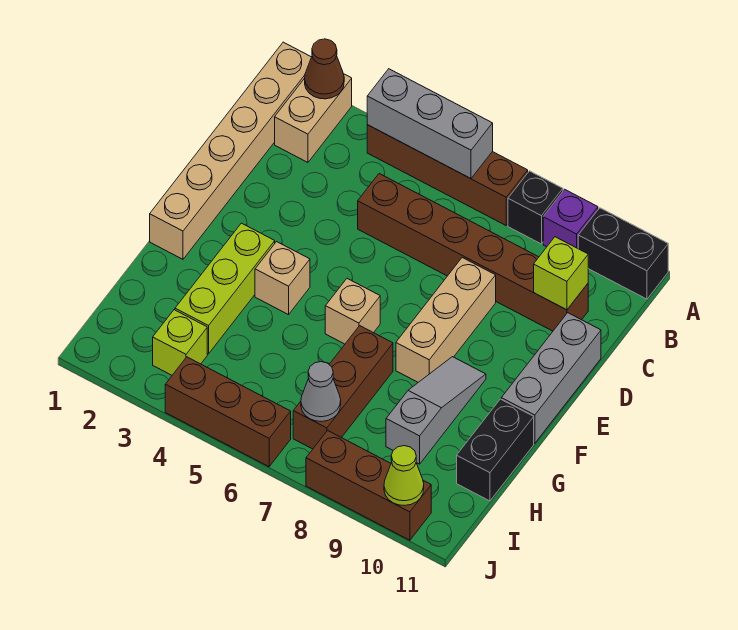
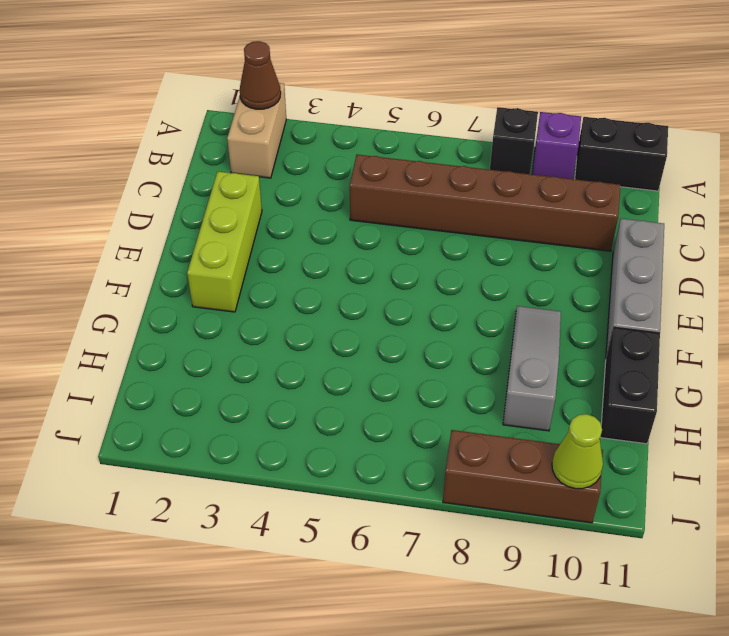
lime brick D2:F2 level 1 -> lime brick F3:H3 level 1
none -> tan brick A1:F1 level 1
none -> brown brick A4:A7 level 1
none -> tan brick D8:F8 level 1

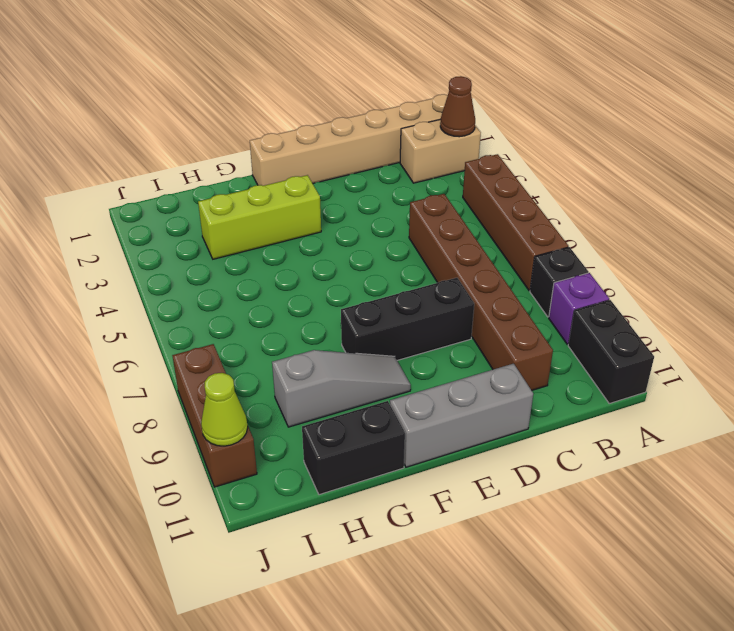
black brick D8:F8 level 1 -> tan brick D8:F8 level 1
none -> tan brick F4 level 1
none -> tan brick F6 level 1
none -> brown brick G7:I7 level 1

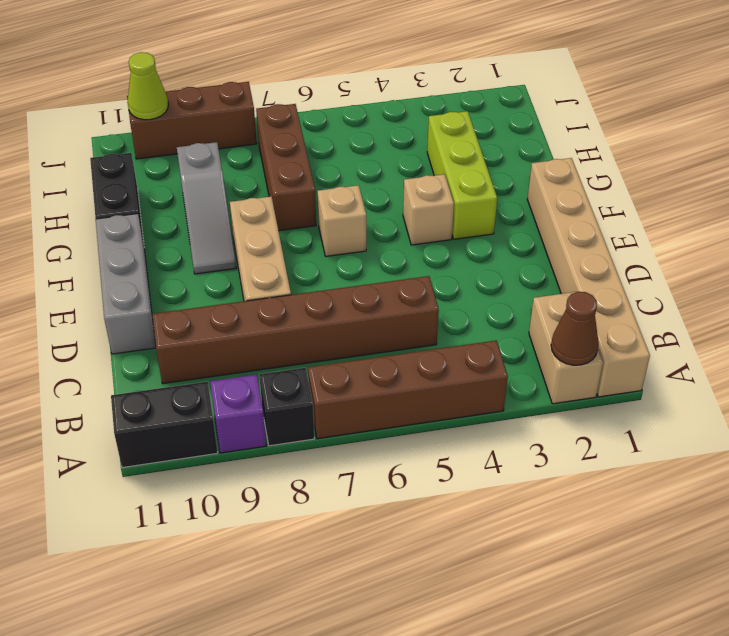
none -> lime brick I3 level 1
none -> brown brick J4:J6 level 1
none -> grey brick A4:A6 level 2

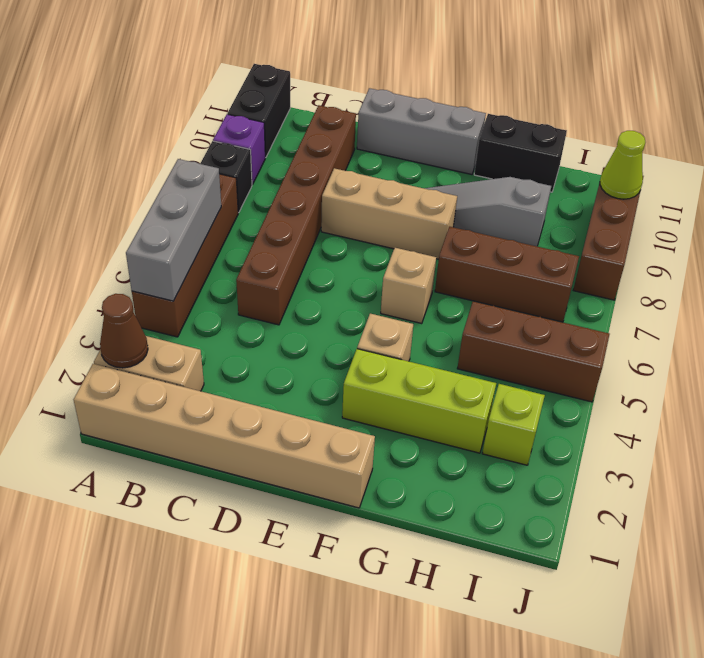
brown brick H5:J5 level 1 -> brown brick J4:J6 level 1
none -> lime brick C10 level 2
none -> grey cone I7 level 2

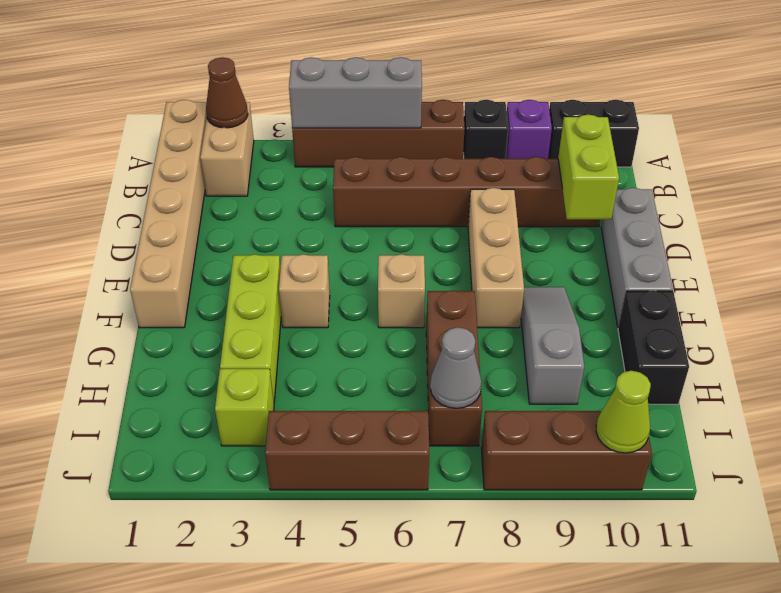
lime brick C10:D10 level 2 -> lime brick C10 level 2

